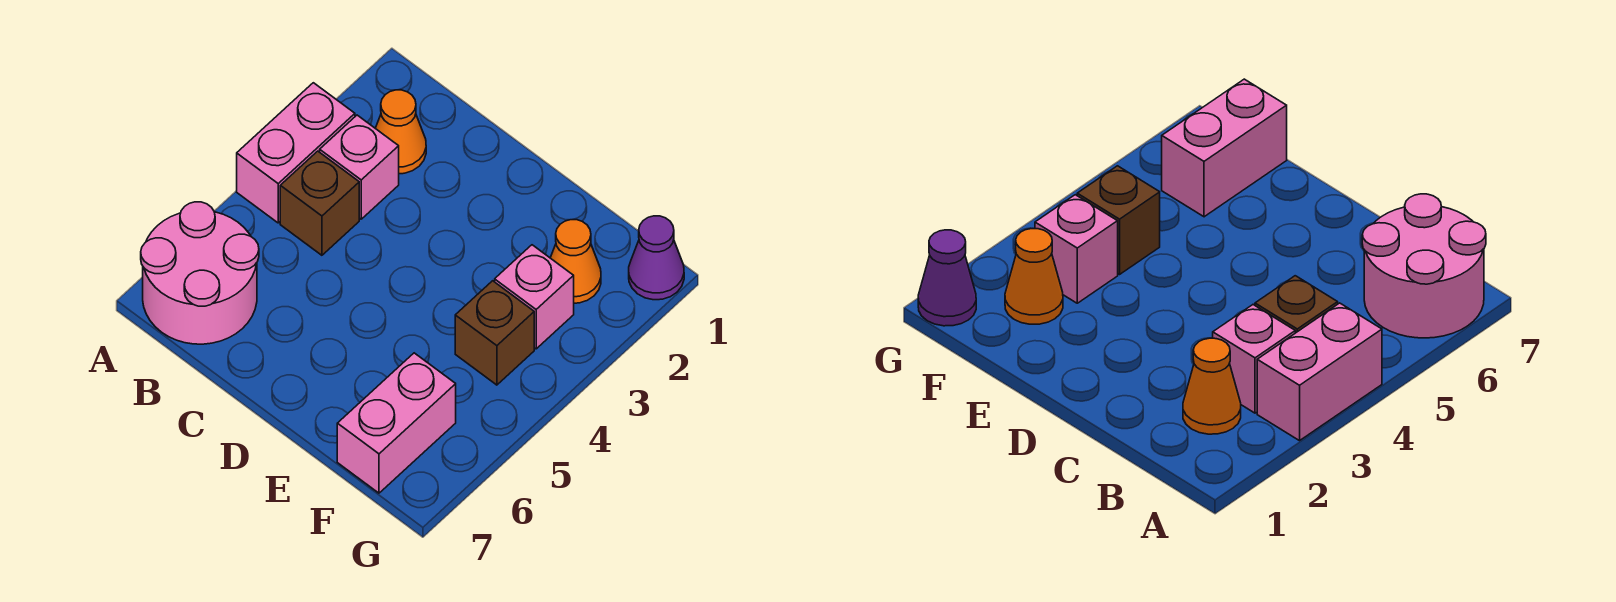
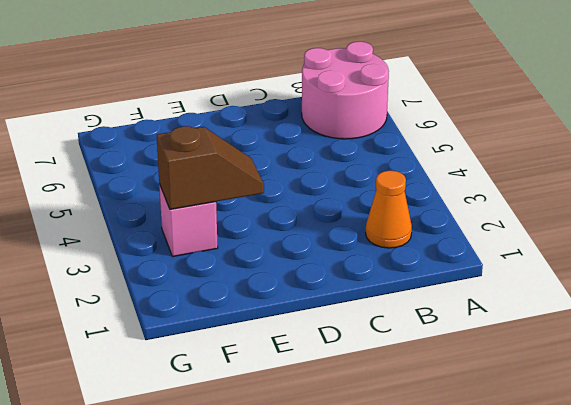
brown slope E3:F3 level 2 top F -> none
none -> pink brick A3:A4 level 1
none -> pink brick B3 level 1

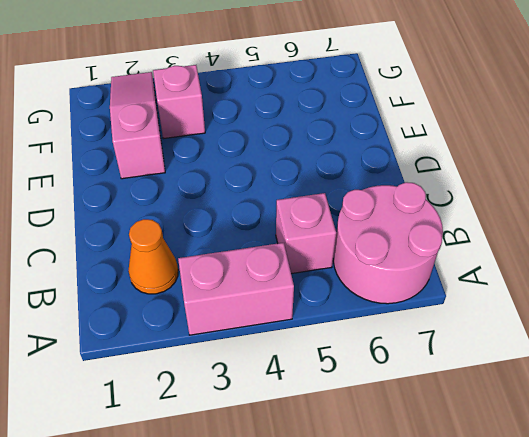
pink brick B5 level 1 -> pink brick B3 level 1
pink slope E2:G2 level 1 top E -> orange cone F2 level 1
none -> brown brick B4 level 1
none -> brown brick F4 level 1

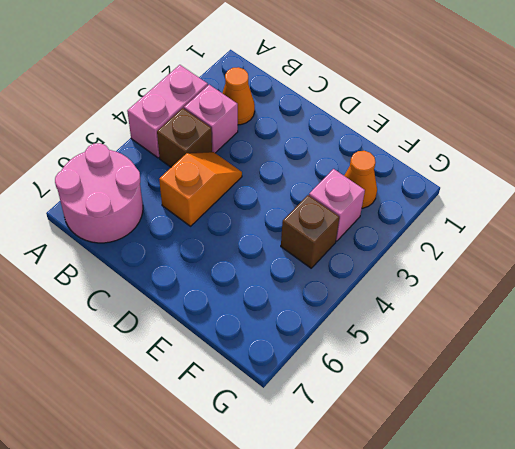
orange slope C4:C5 level 1 top 5 -> none
none -> pink brick F6:F7 level 1
none -> purple cone G1 level 1

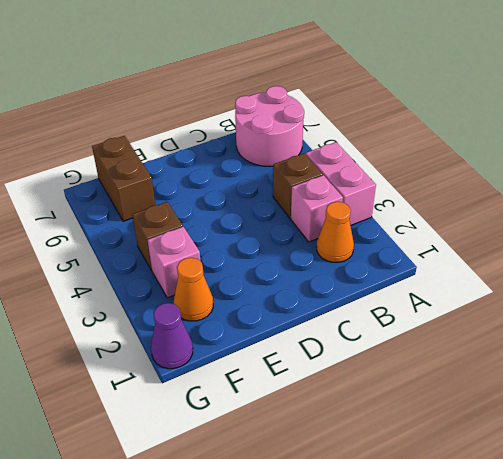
brown brick F6:F7 level 1 -> pink brick F6:F7 level 1

